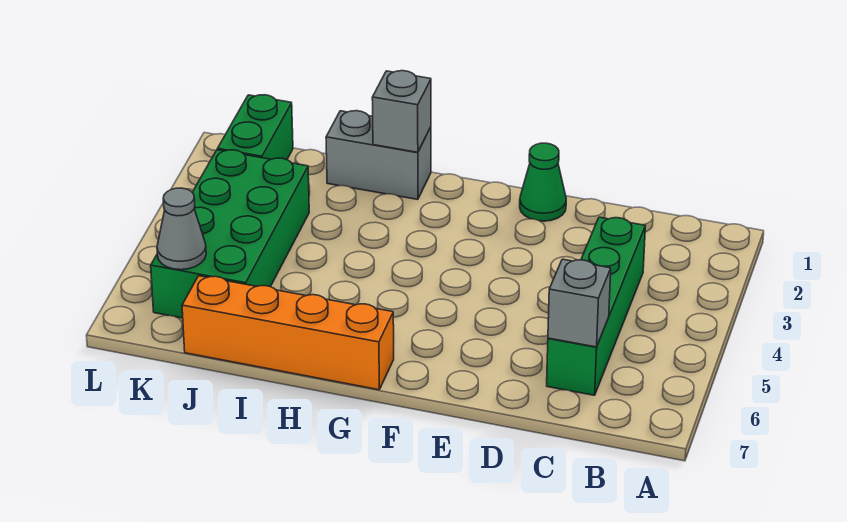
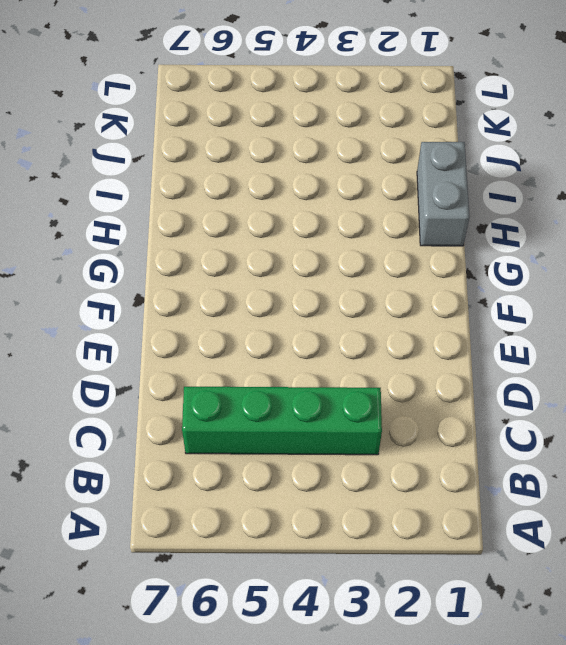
none -> green cone E1 level 1
none -> orange brick G7:J7 level 1

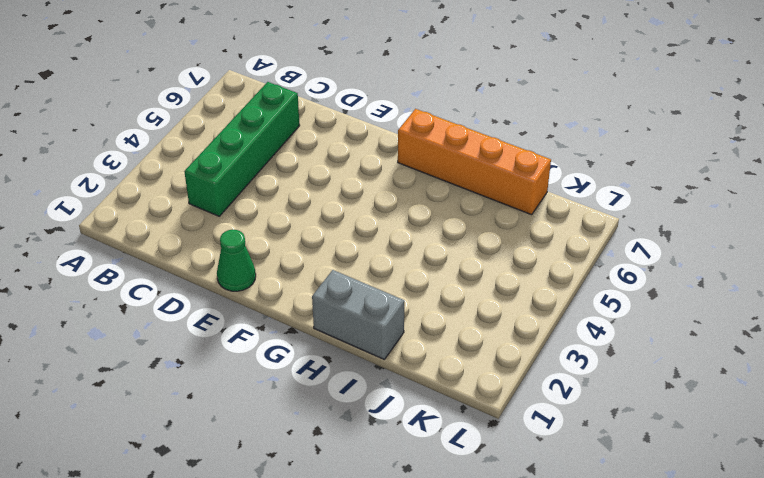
none -> green brick J3:K6 level 1
none -> green brick K1:K2 level 1

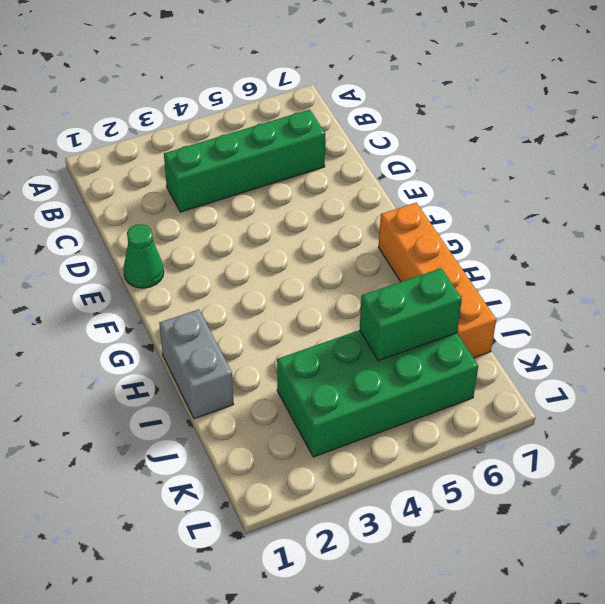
green brick J5:J6 level 2 -> green brick K1:K2 level 1
none -> grey brick C6 level 2
none -> grey brick H1 level 2

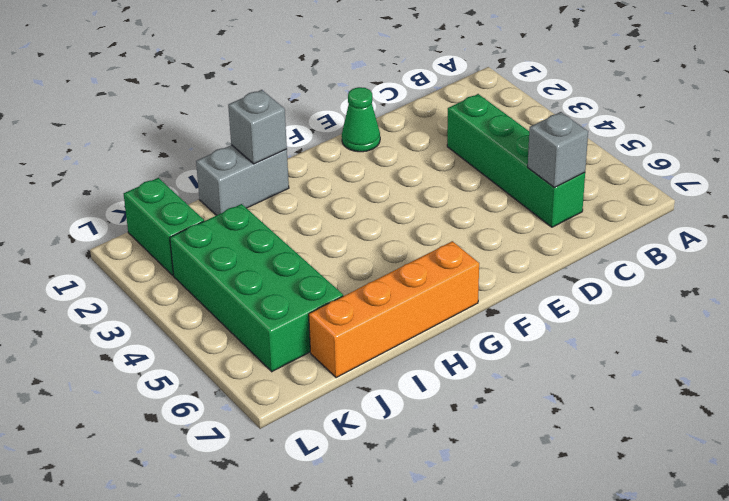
none -> grey cone K6 level 2

